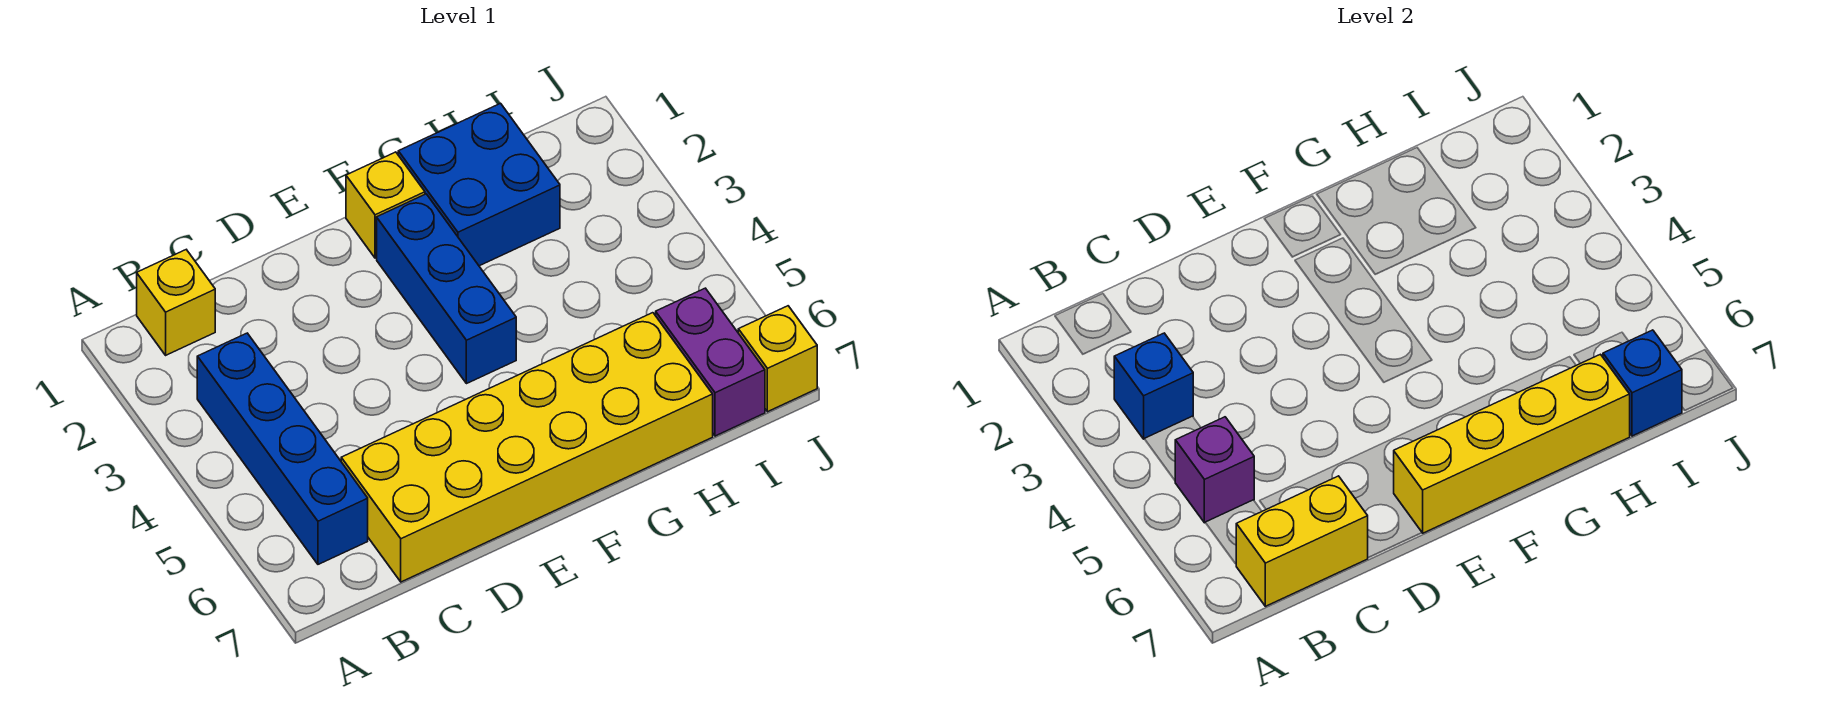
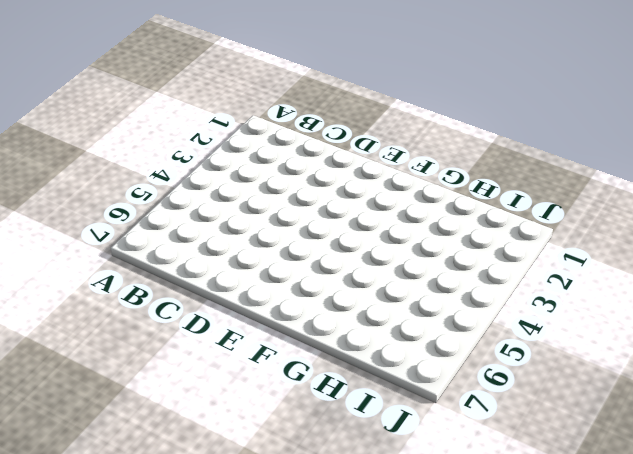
none -> yellow brick B1 level 1
none -> blue brick B3:B6 level 1
none -> yellow brick C6:H7 level 1

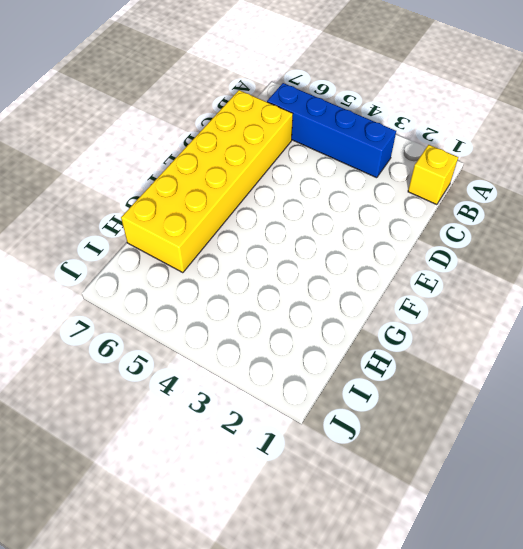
none -> yellow brick F1 level 1
none -> blue brick F2:F4 level 1
none -> blue brick G1:H2 level 1

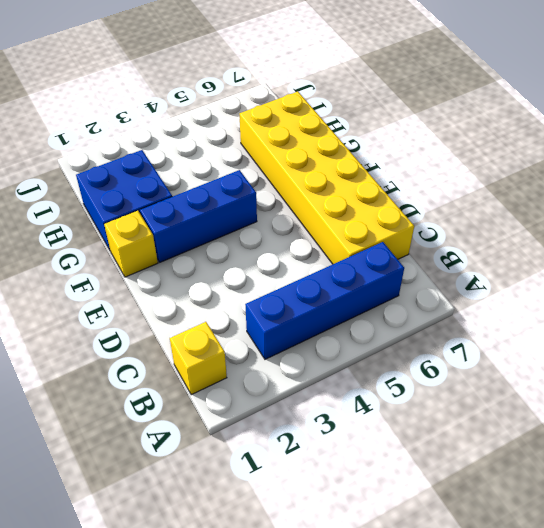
none -> purple brick I6:I7 level 1
none -> yellow brick J7 level 1
none -> blue brick B3 level 2

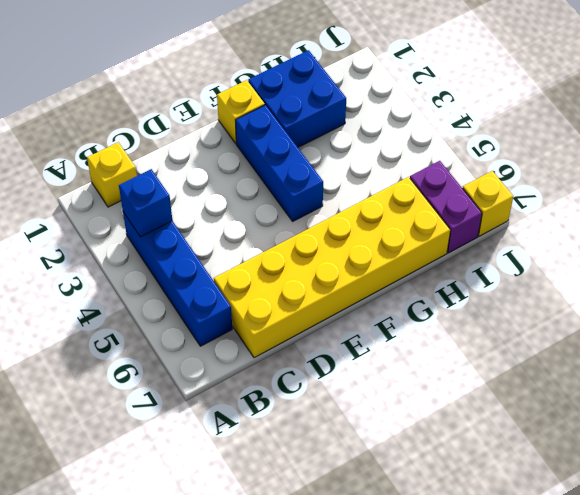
none -> purple brick B5 level 2
none -> yellow brick B7:C7 level 2
none -> yellow brick E7:H7 level 2

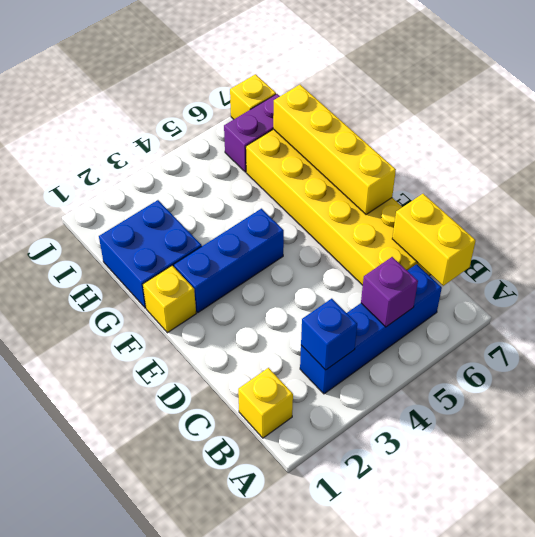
none -> blue brick I7 level 2

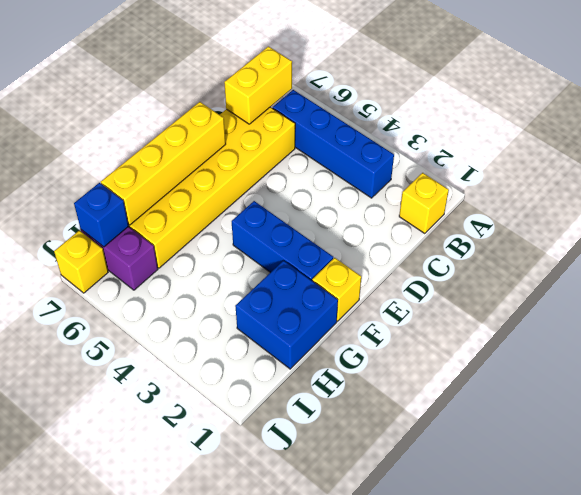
none -> blue brick B3 level 2
none -> purple brick B5 level 2

